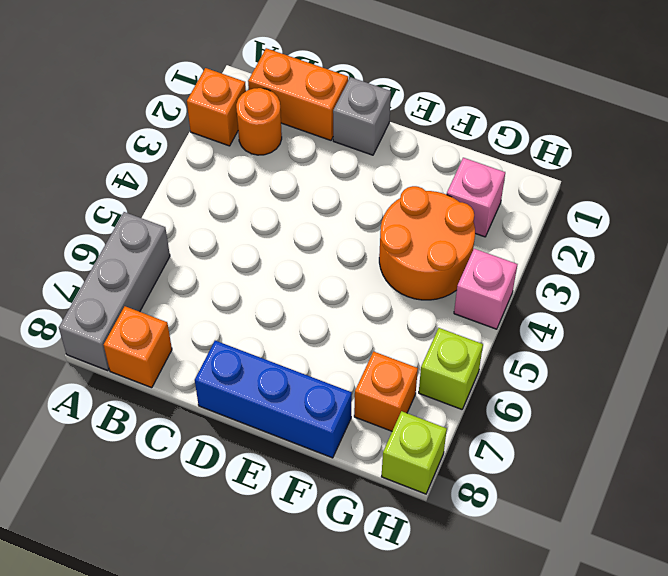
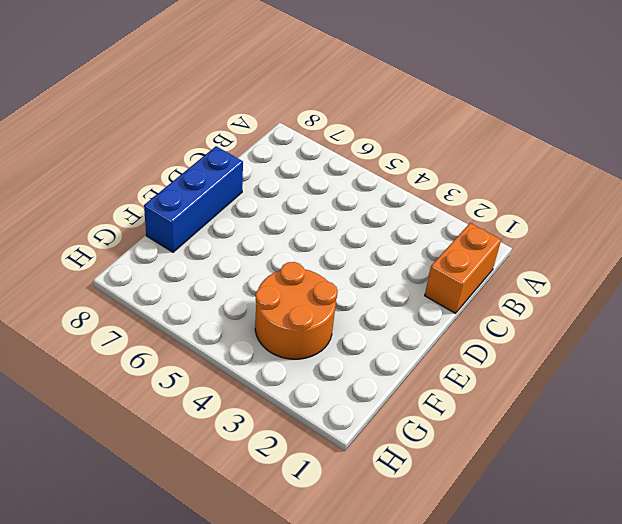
none -> orange brick A2 level 1
none -> grey brick A6:A8 level 1
none -> orange round brick B2 level 1

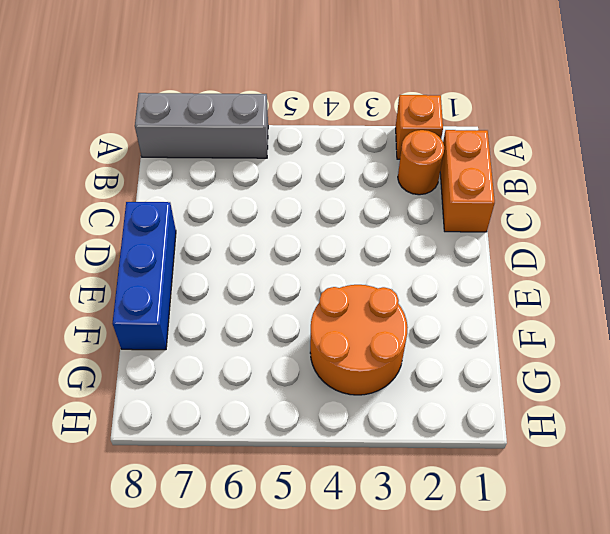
none -> orange brick B8 level 1
none -> grey brick D1 level 1
none -> pink brick G2 level 1

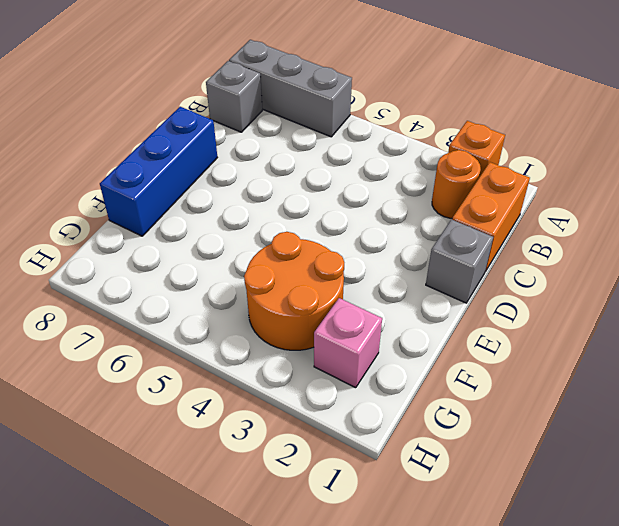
grey brick B8 level 1 -> orange brick B8 level 1
none -> orange brick G7 level 1
none -> pink brick H4 level 1
none -> lime brick H6 level 1

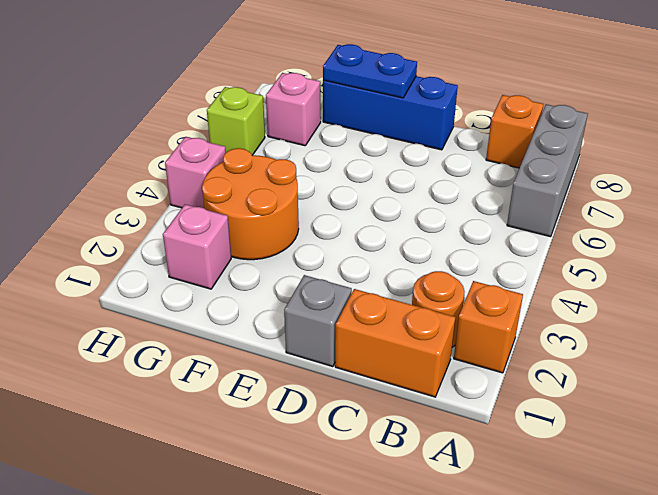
blue plate E8:F8 level 2 -> none
pink brick G7 level 1 -> orange brick G7 level 1
none -> lime brick H8 level 1

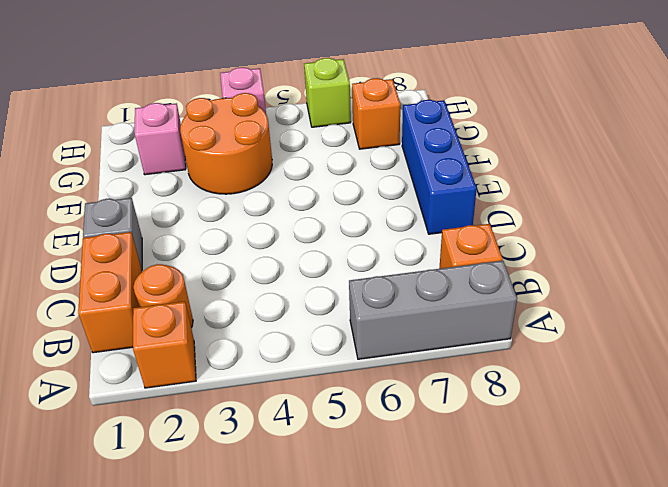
none -> lime brick H8 level 1

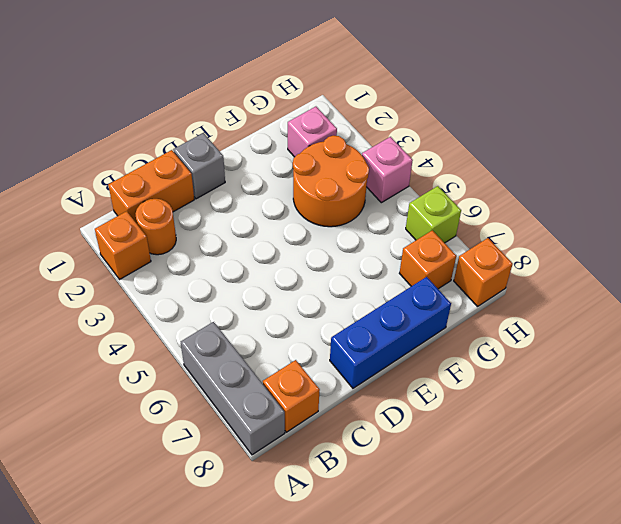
orange brick H8 level 1 -> lime brick H8 level 1

